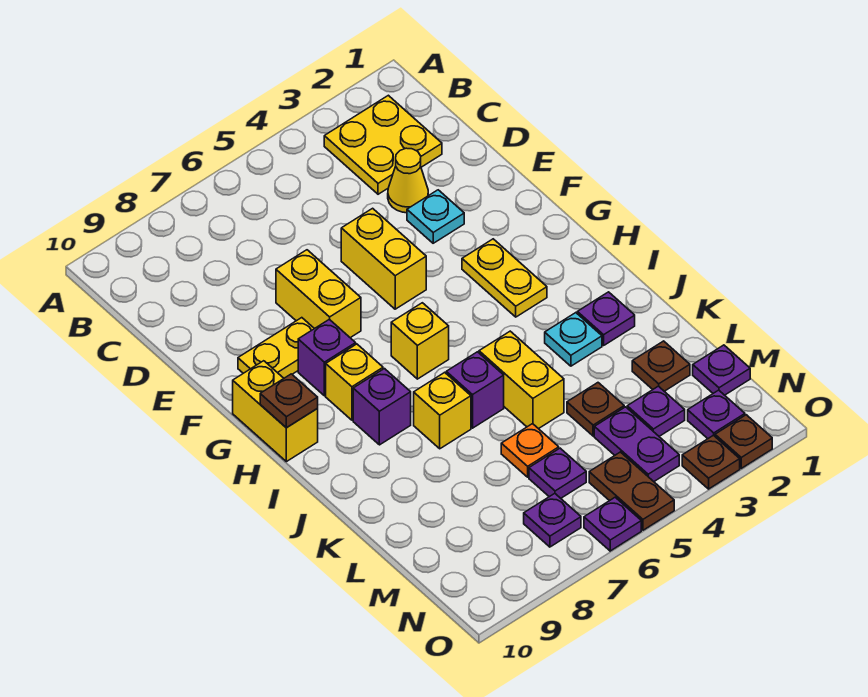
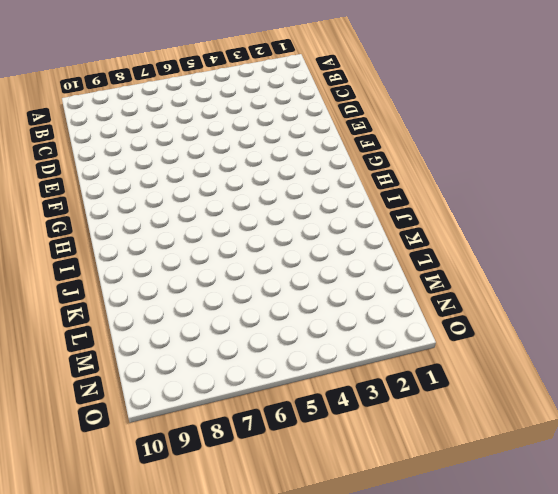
none -> yellow plate B2:C3 level 1
none -> yellow cone D3 level 1
none -> cyan plate E3 level 1
none -> yellow brick E5:F5 level 1

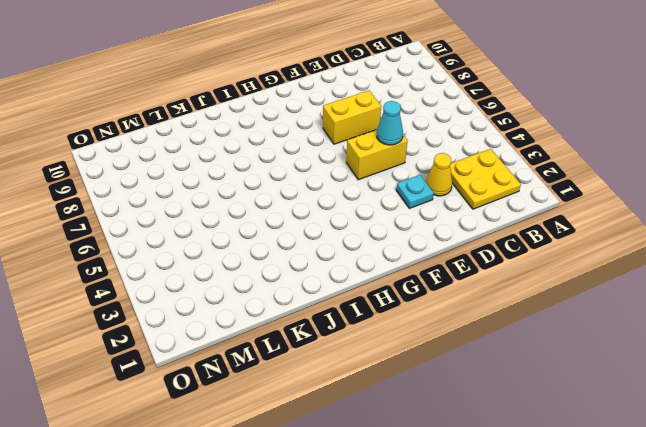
cyan cone E5 level 2 -> none
none -> yellow plate F8:F9 level 1
none -> yellow plate G3:H3 level 1
none -> purple brick G8 level 1
none -> yellow brick G10:H10 level 1

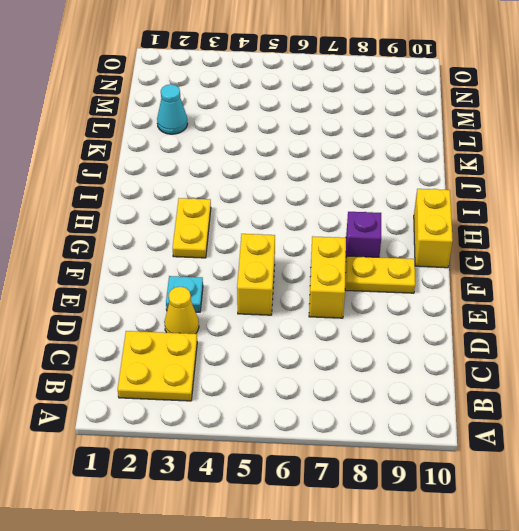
cyan cone L2 level 1 -> brown plate L2 level 1
none -> yellow brick H6 level 1
none -> yellow brick H8 level 1
none -> purple brick I8 level 1
none -> purple plate J2 level 1

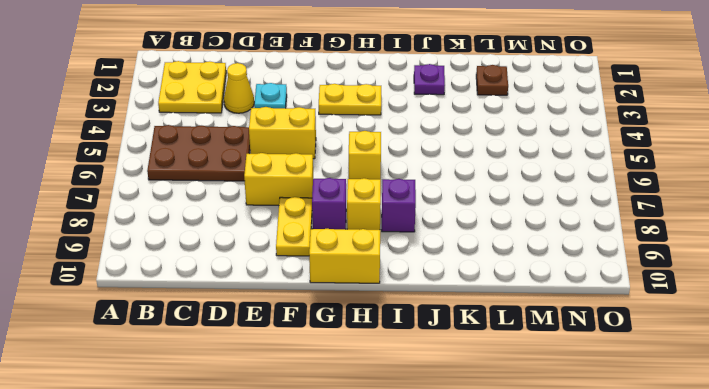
brown plate B5:D6 level 1 -> none
none -> cyan plate J3 level 1
none -> yellow brick J5:K5 level 1
none -> purple brick J6 level 1
none -> yellow brick J7 level 1

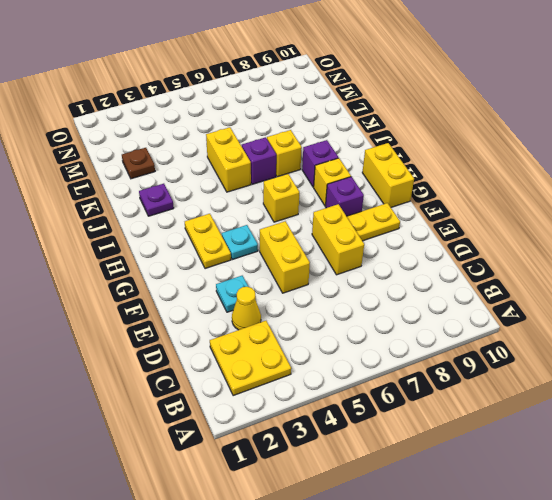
cyan plate G4 level 1 -> cyan plate J3 level 1
none -> brown plate L4 level 1
none -> orange plate L6 level 1
none -> purple plate M1 level 1
none -> purple plate M3 level 1

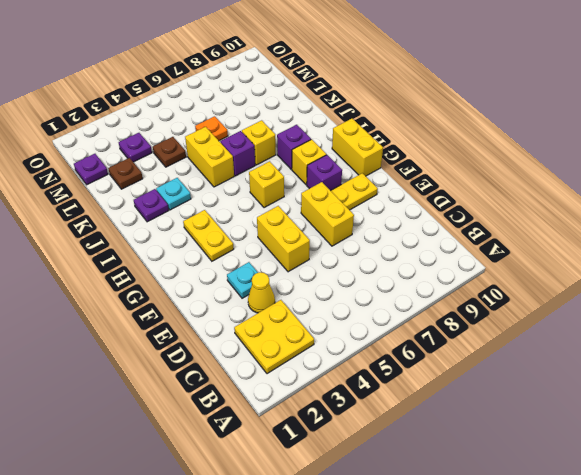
none -> purple plate M4:N4 level 1
none -> purple plate M6 level 1
none -> purple plate N2 level 1
none -> brown plate N5:O5 level 1

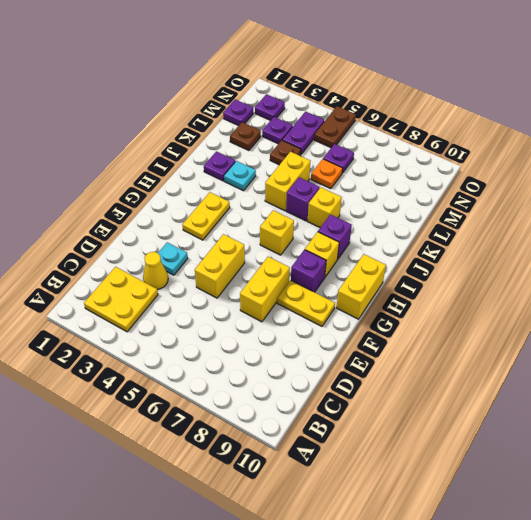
none -> purple plate N7 level 1
none -> brown plate O2 level 1
none -> brown plate O3 level 1
none -> purple plate O6 level 1

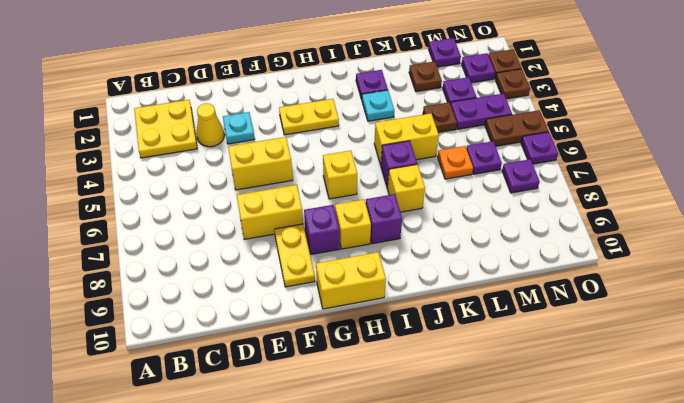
none -> brown plate H10 level 2

